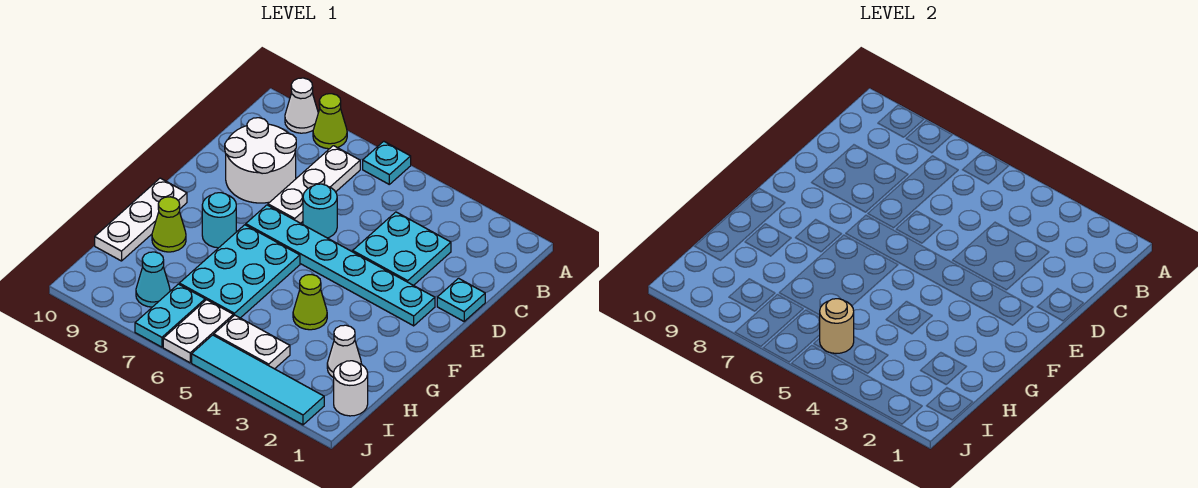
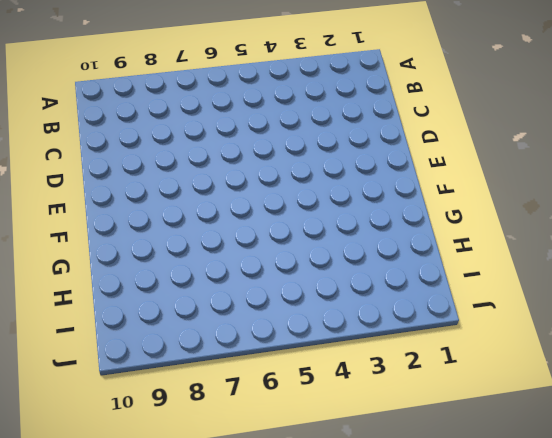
none -> cyan plate A6 level 1
none -> lime cone A8 level 1
none -> white cone A9 level 1

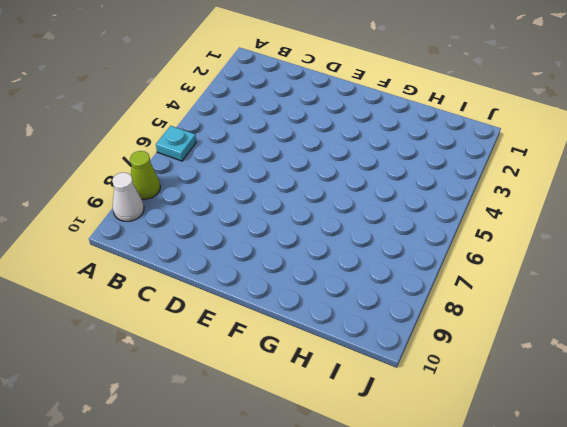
none -> white plate B7:D7 level 1
none -> cyan plate C3:D4 level 1
none -> white round brick C8:D9 level 1

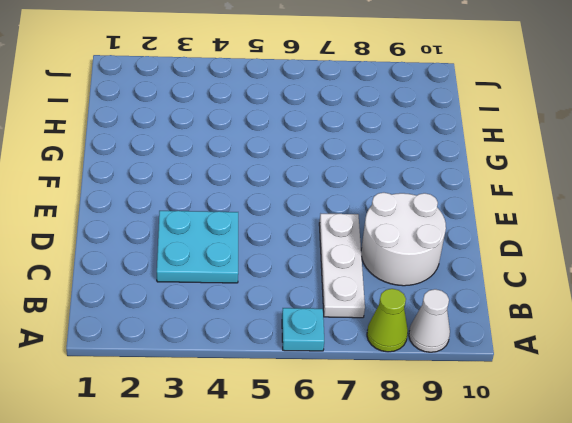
none -> cyan plate D1 level 1
none -> cyan round brick D6 level 1
none -> cyan plate E2:E7 level 1

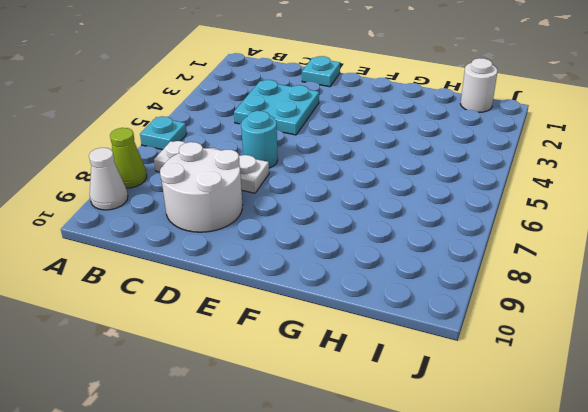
none -> cyan plate E2:E7 level 1
none -> cyan plate F6:H7 level 1
none -> cyan round brick F8 level 1

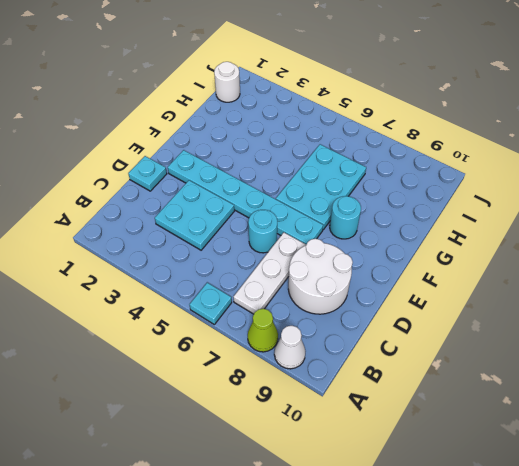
none -> white plate F10:H10 level 1
none -> lime cone G4 level 1
none -> lime cone G9 level 1

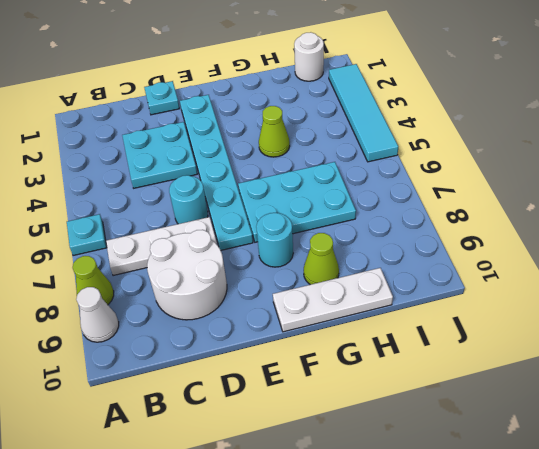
none -> white cone H2 level 1
none -> white plate I4:I5 level 1
none -> white plate I6:J6 level 1

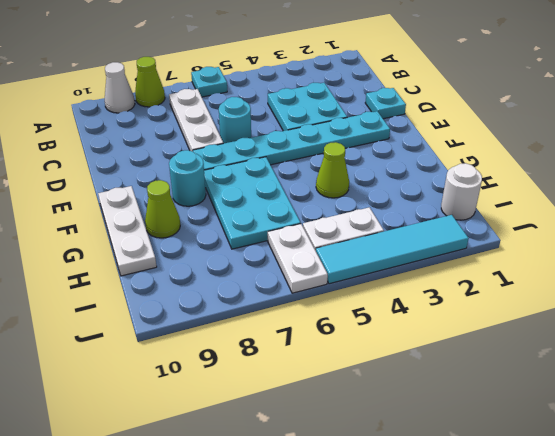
none -> white round brick C8:D9 level 1
none -> white cone H2 level 1
none -> cyan plate I7:J7 level 1

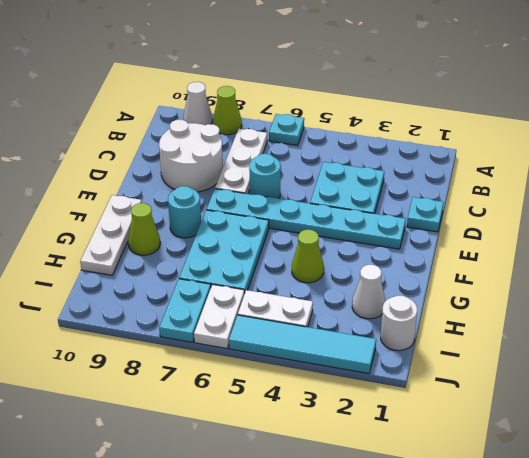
none -> cyan cone I8 level 1
none -> tan round brick I5 level 2

